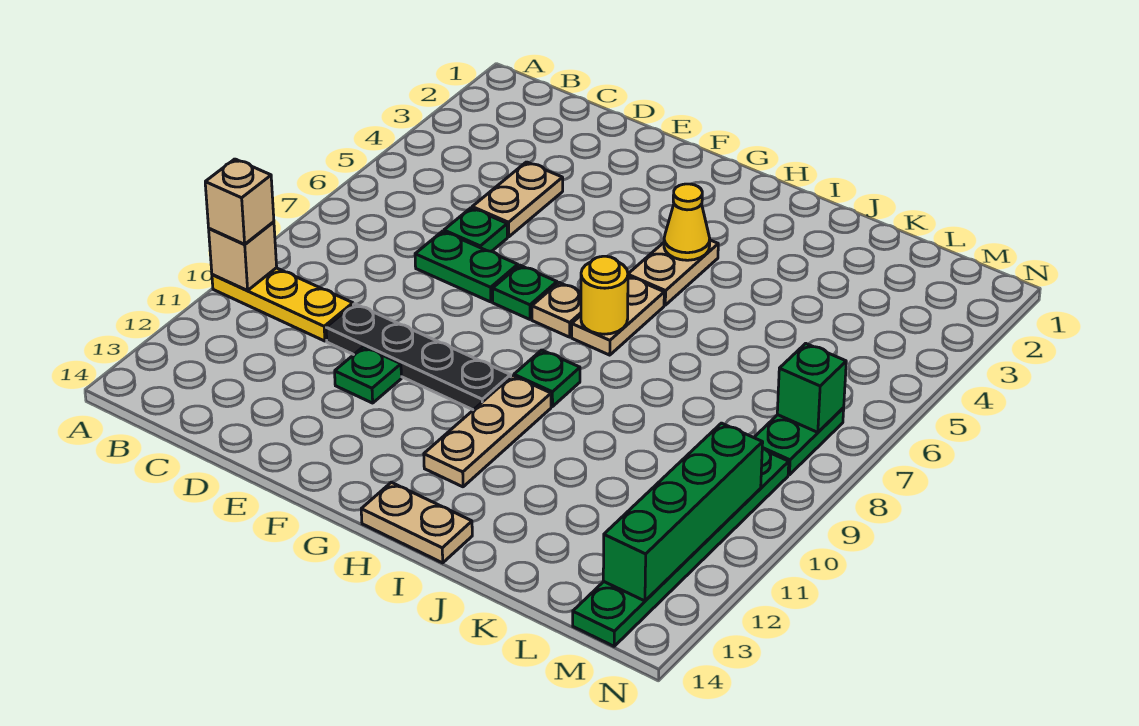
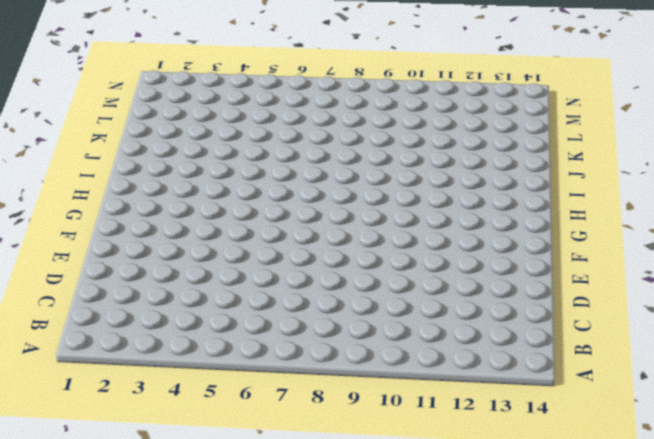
none -> yellow plate A10:C10 level 1
none -> tan plate D4:D5 level 1
none -> green plate D6 level 1

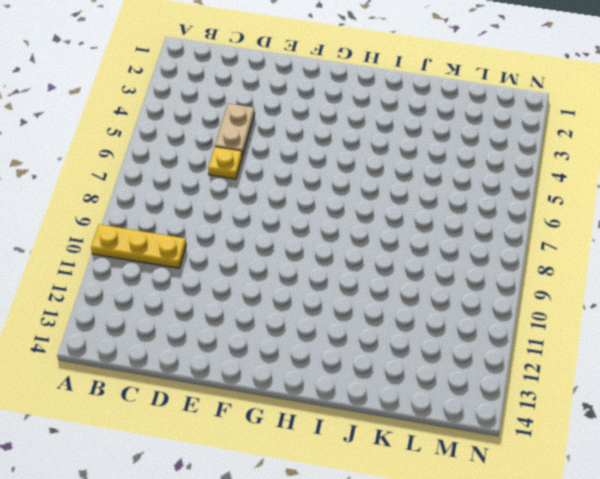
yellow plate D6 level 1 -> green plate D6 level 1
none -> green plate D7:E7 level 1
none -> black plate D10:G10 level 1
none -> green plate E11 level 1

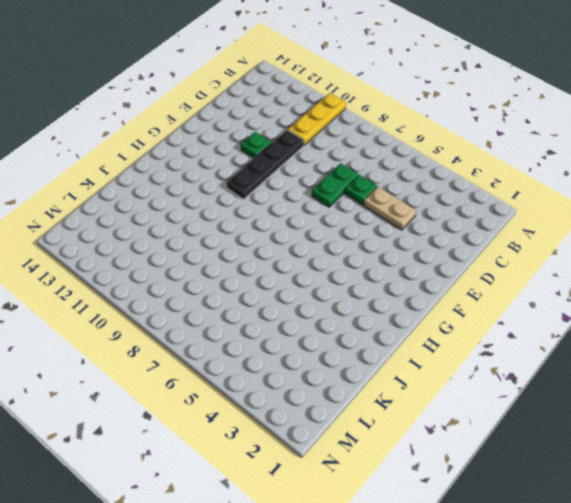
none -> green plate F7 level 1
none -> tan plate G7 level 1
none -> tan plate H4:H5 level 1

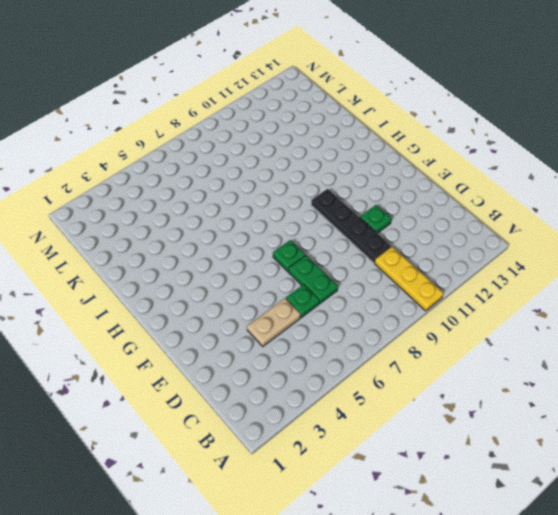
none -> tan plate G7 level 1
none -> tan plate H4:H5 level 1
none -> tan plate H6:H7 level 1

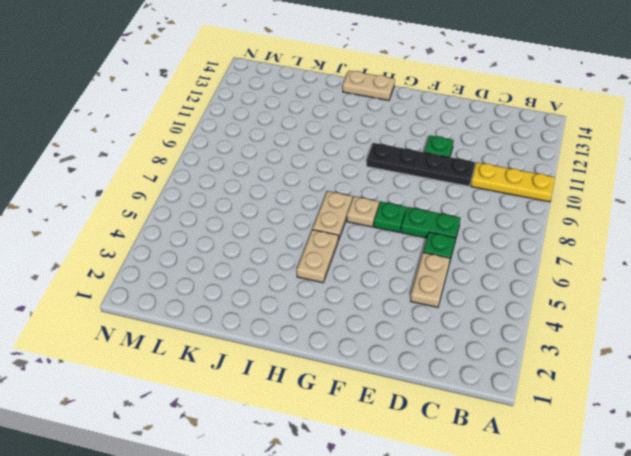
none -> green plate H9 level 1
none -> tan plate H10:H12 level 1
none -> green plate M7:M8 level 1

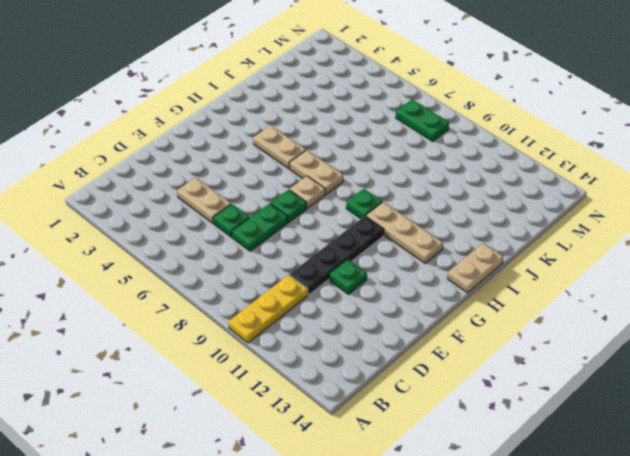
none -> green plate M9:M14 level 1
none -> tan brick A10 level 2
none -> yellow cone H4 level 2

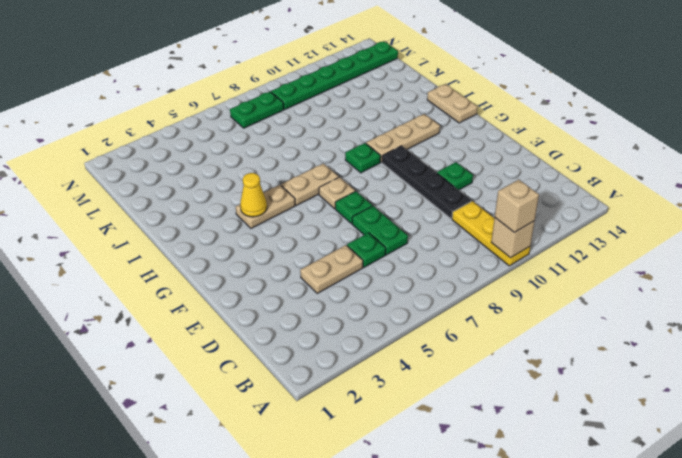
none -> yellow round brick H7 level 2
none -> green brick M7 level 2
none -> green brick M10:M13 level 2

